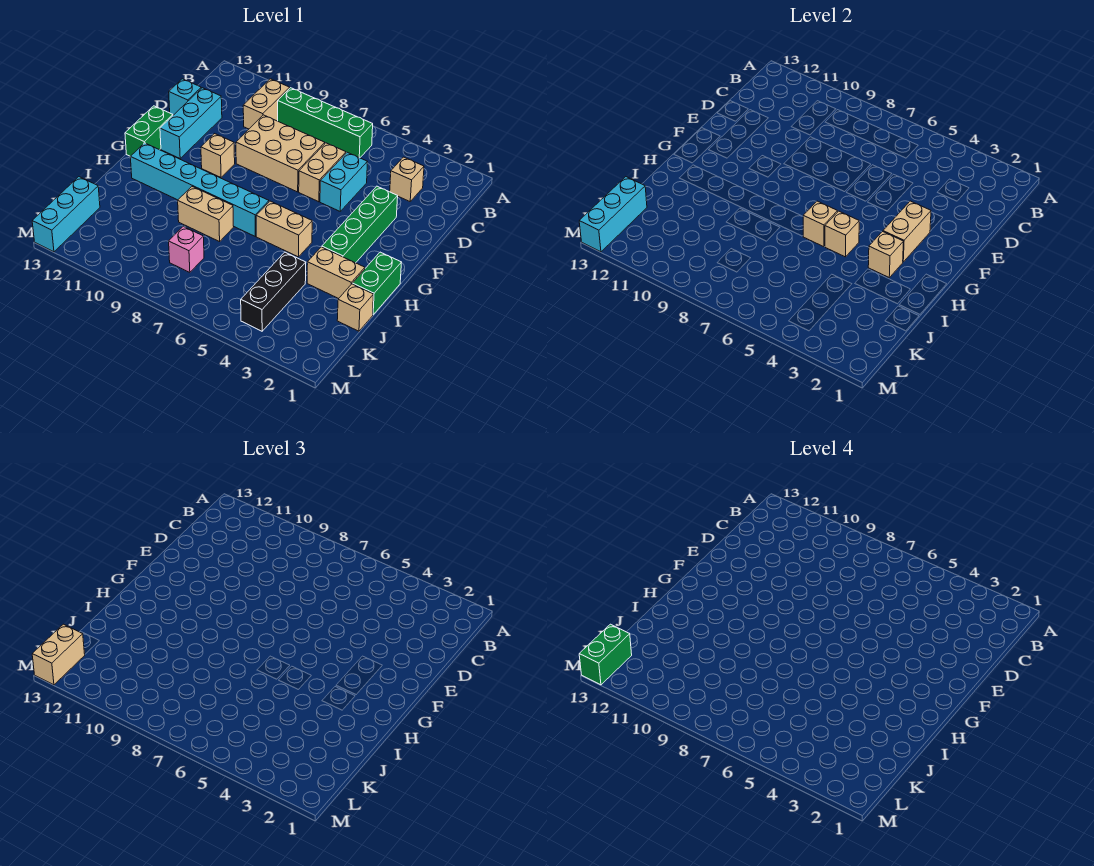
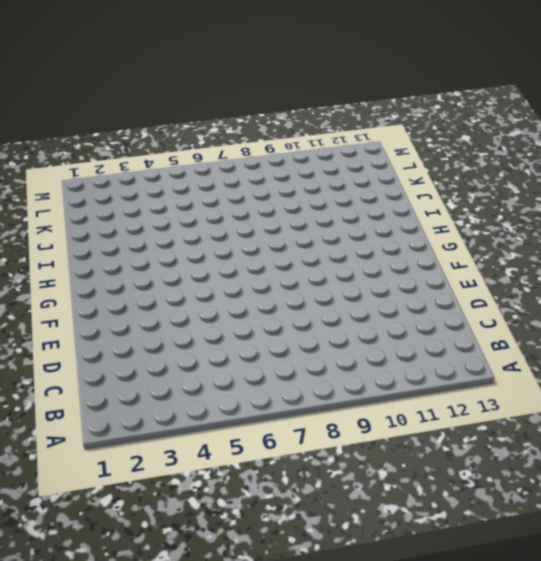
none -> green brick B6:B9 level 1
none -> tan brick B10:C10 level 1
none -> tan brick C3 level 1

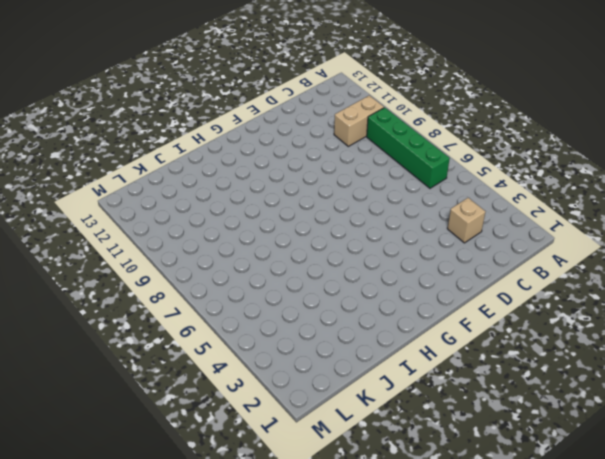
none -> cyan brick D5:E5 level 1
none -> tan brick D6:E6 level 1
none -> tan brick D7:E9 level 1

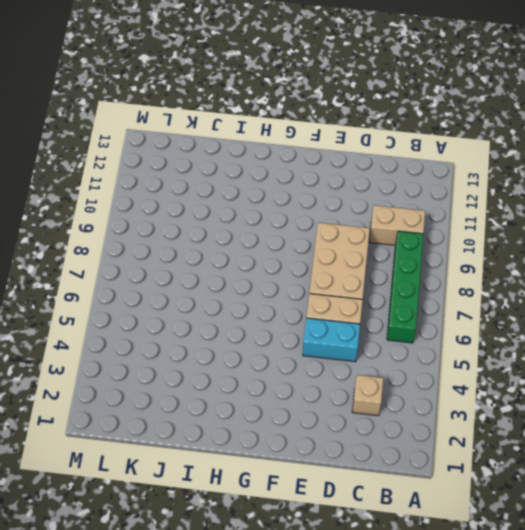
none -> cyan brick D12:F12 level 1
none -> cyan brick D13 level 1
none -> green brick E3:H3 level 1

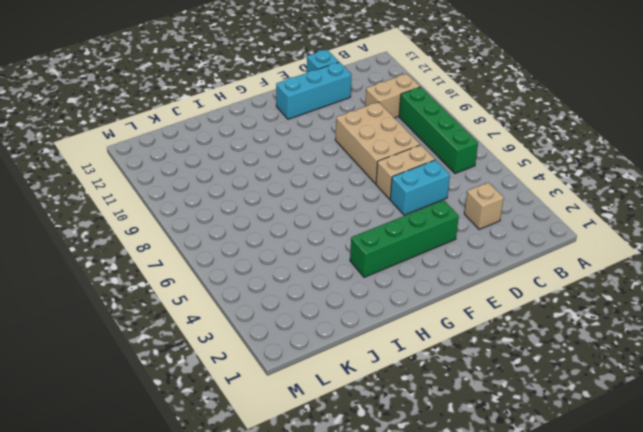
none -> tan brick F10 level 1
none -> green brick F13:G13 level 1
none -> green brick H1:I1 level 1

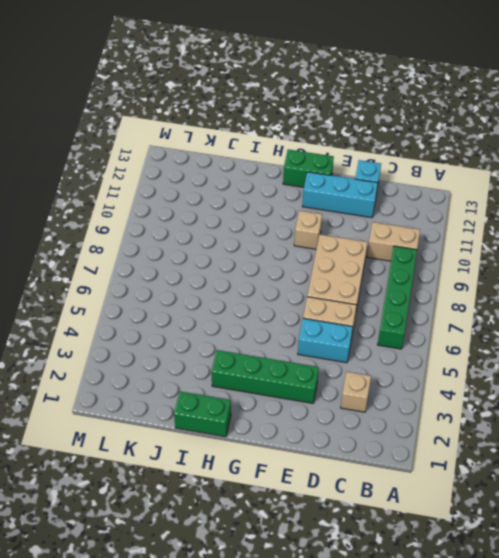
none -> tan brick H5:H6 level 1
none -> cyan brick H7:H12 level 1
none -> tan brick I2:I3 level 1

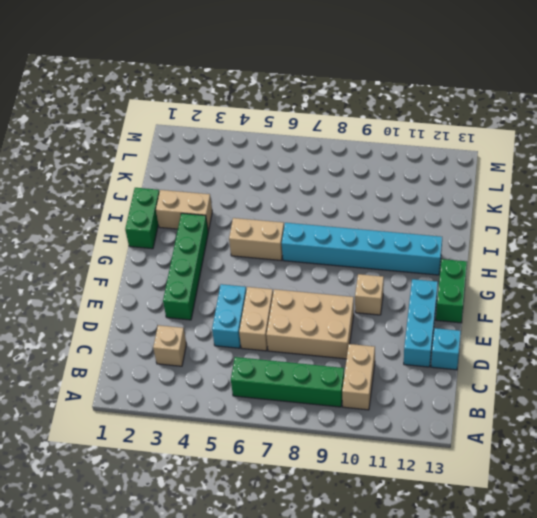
none -> tan brick I8:I9 level 1
none -> tan brick J1 level 1
none -> black brick J4:L4 level 1

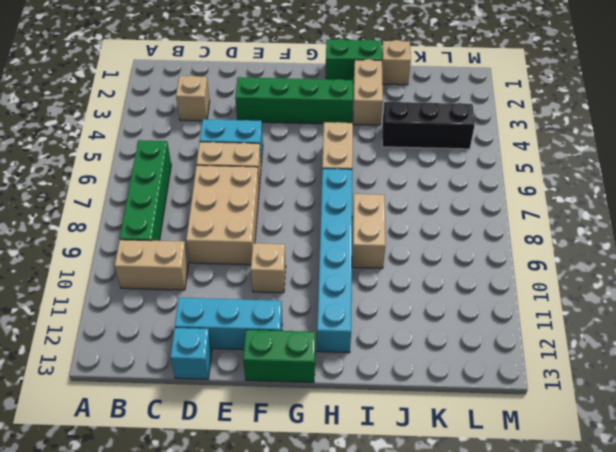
none -> pink brick K8 level 1
none -> cyan brick K13:M13 level 1
none -> tan brick F3:G3 level 2

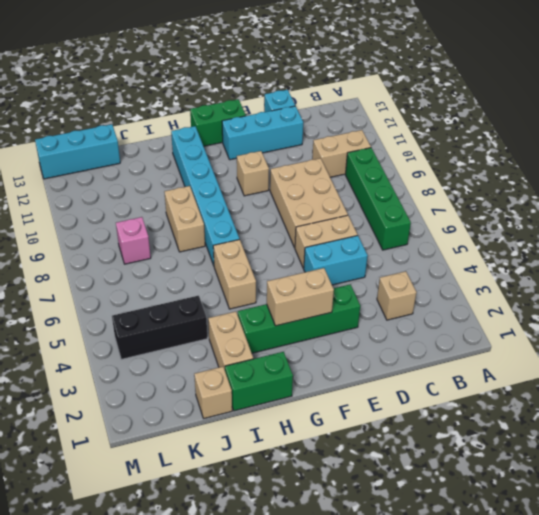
none -> tan brick H3 level 2
none -> tan brick H5 level 2
none -> tan brick H6 level 2

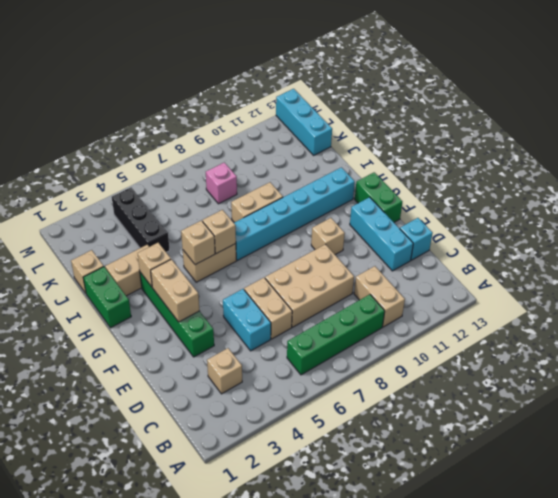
none -> cyan brick K13:M13 level 2
none -> tan brick L13:M13 level 3
none -> green brick L13:M13 level 4

